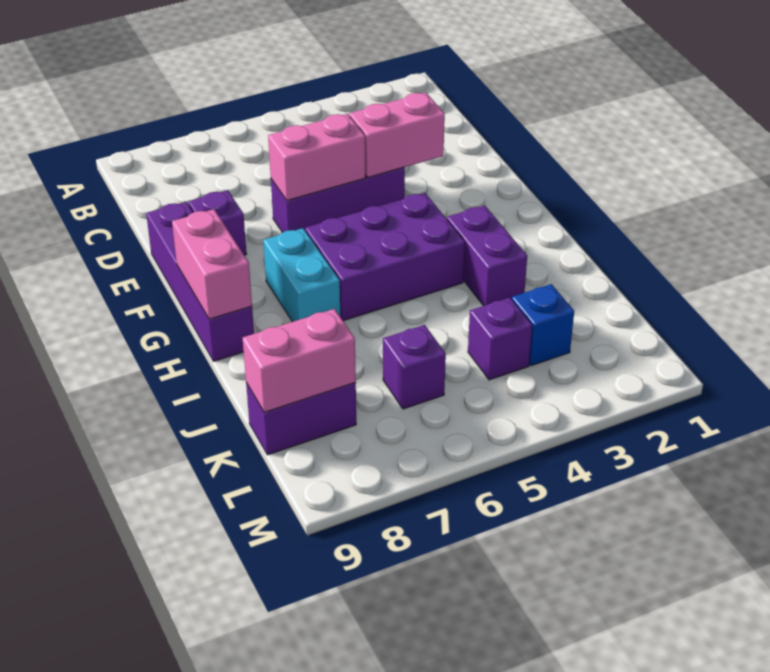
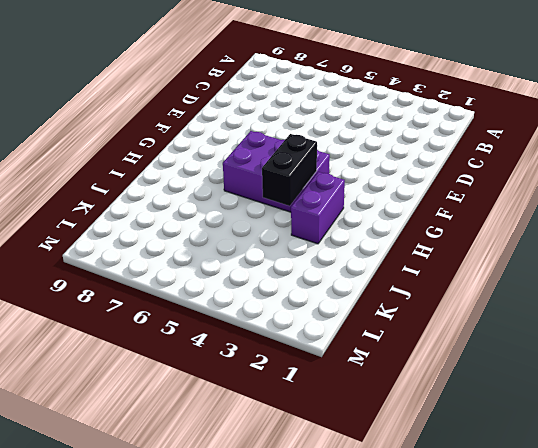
black brick H4:I4 level 2 -> none
none -> purple brick E4:E6 level 1
none -> purple brick E8 level 1
none -> purple brick E9:H9 level 1

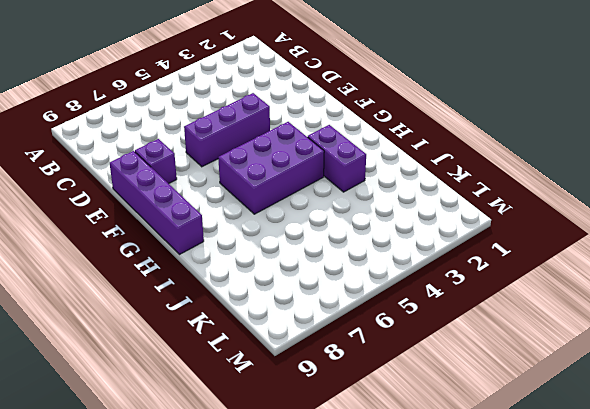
none -> cyan brick G7:H7 level 1
none -> blue brick K3 level 1
none -> purple brick K4 level 1

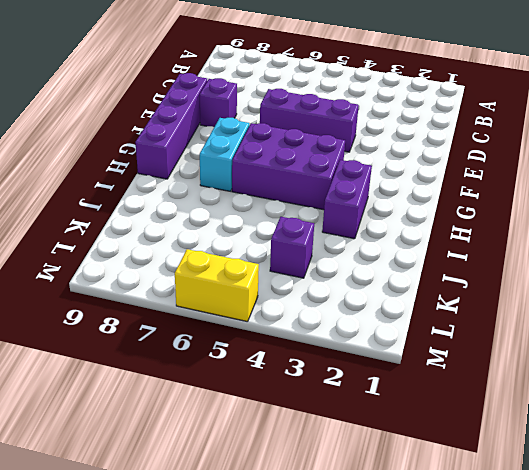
yellow brick M5:M6 level 1 -> none
none -> blue brick K3 level 1
none -> purple brick K6 level 1
none -> purple brick K8:K9 level 1

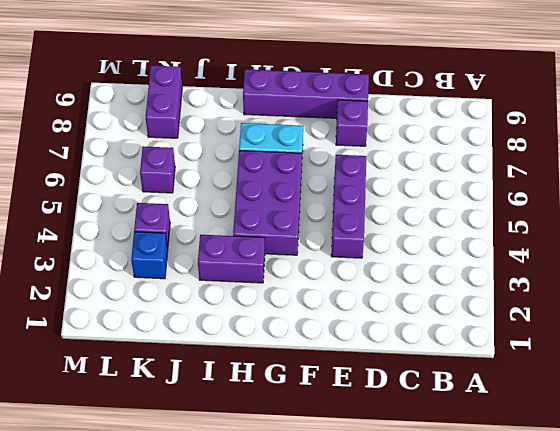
none -> pink brick E3:E4 level 2
none -> pink brick E5:E6 level 2
none -> pink brick G9:H9 level 2

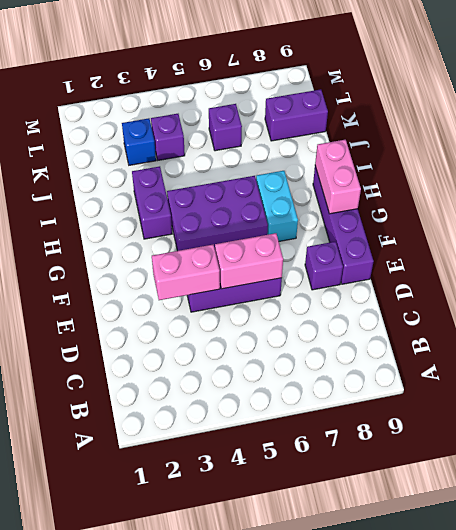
none -> pink brick K8:K9 level 2

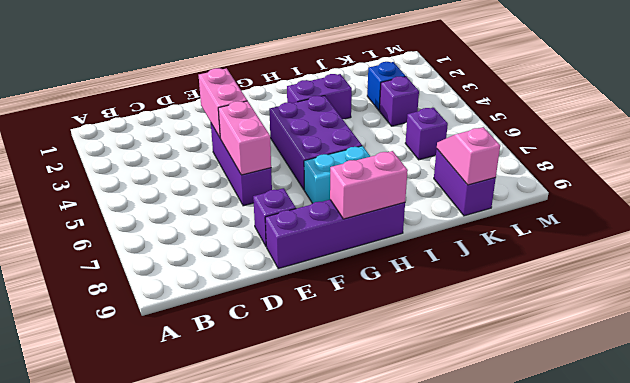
pink slope K8:K9 level 2 top 9 -> pink brick K8:K9 level 2

